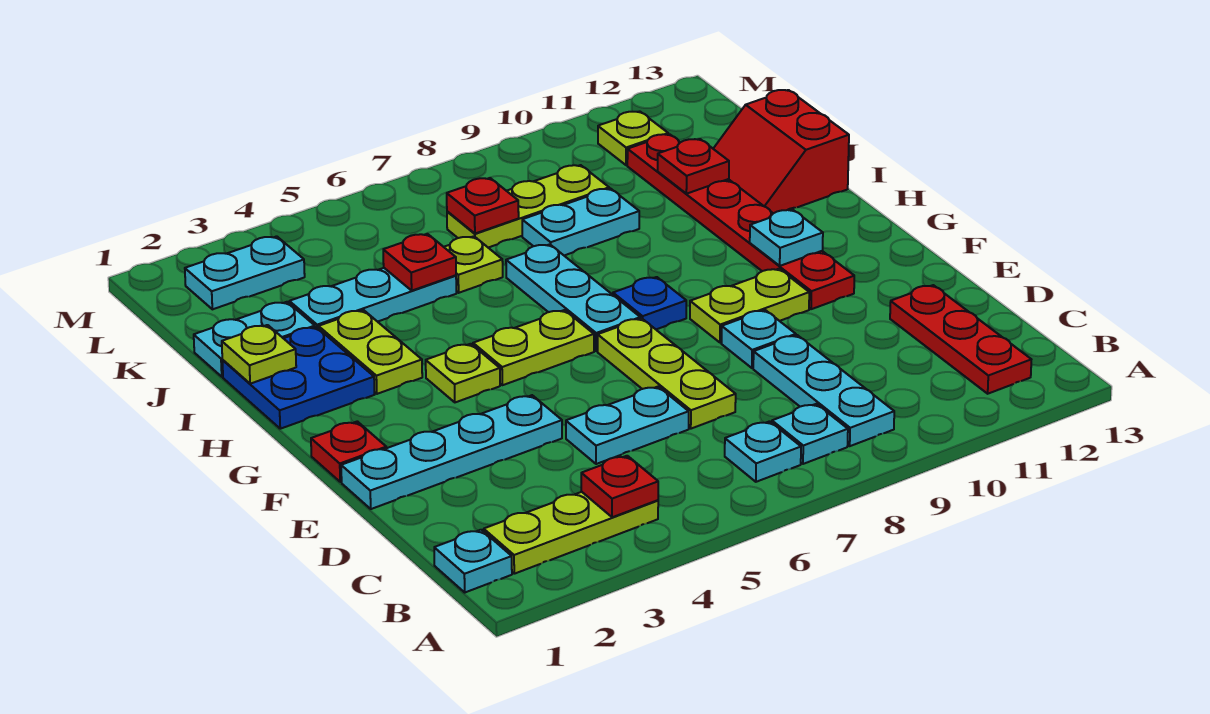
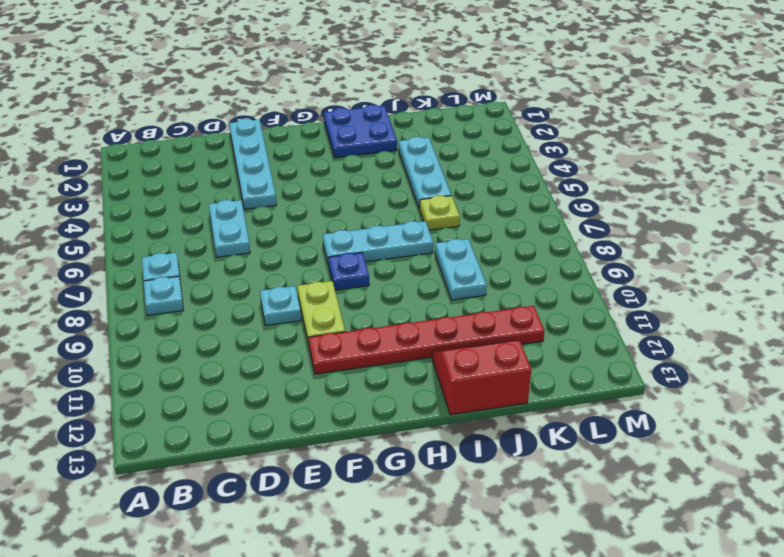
none -> cyan plate B1 level 1
none -> lime plate B2:B4 level 1
none -> cyan plate B9:D9 level 1
none -> red plate B12:D12 level 1

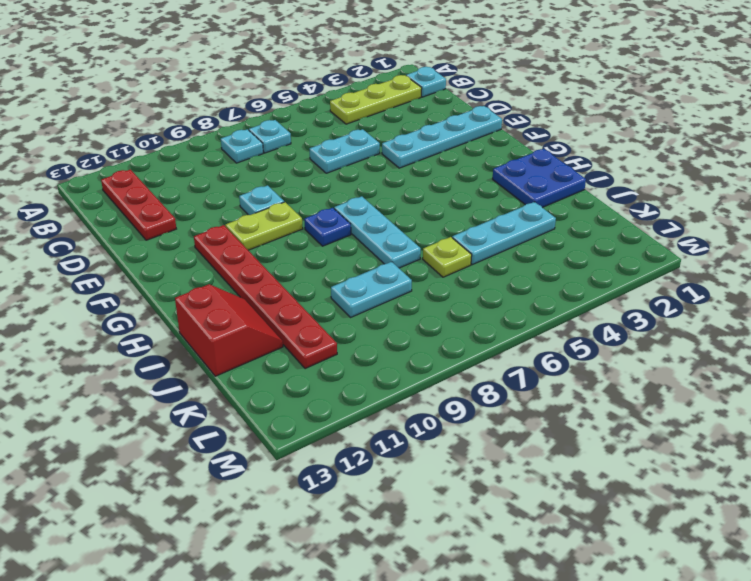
none -> cyan plate B9:D9 level 1
none -> lime plate D7:F7 level 1
none -> red plate F1 level 1
none -> lime plate G4 level 1

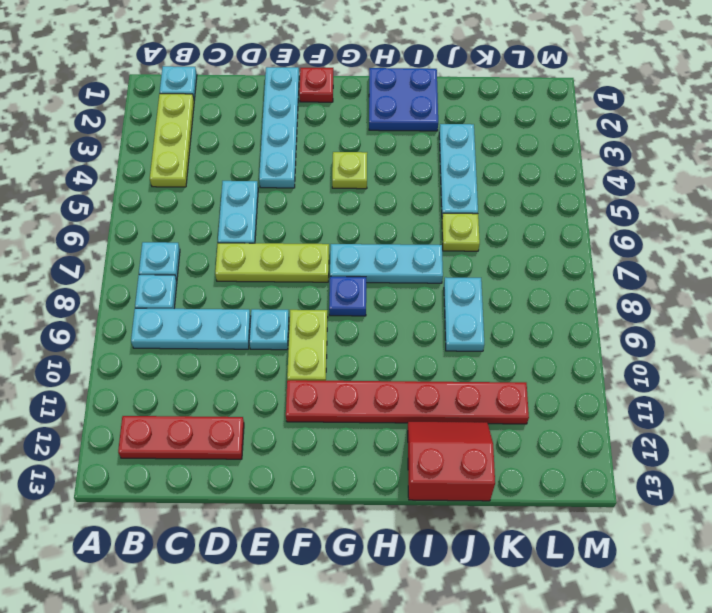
none -> lime plate G5:G6 level 1
none -> lime plate H3:I3 level 1
none -> cyan plate J1:J2 level 1
none -> lime plate K7:K9 level 1

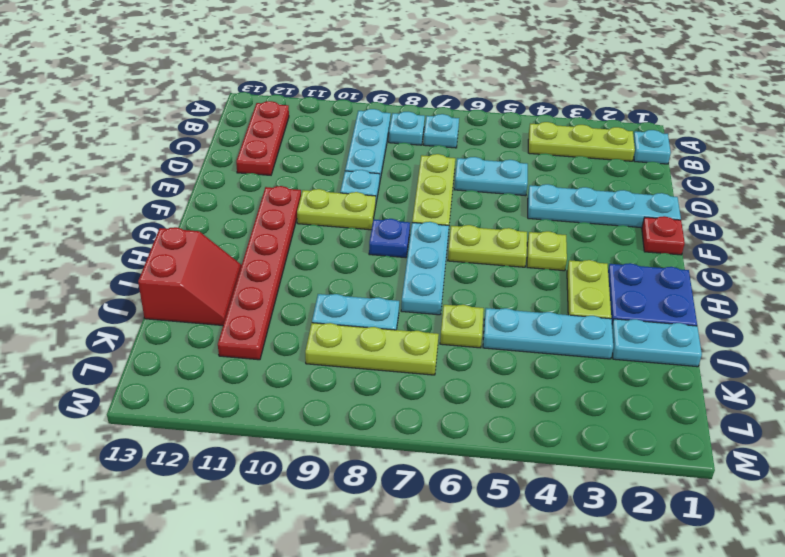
none -> cyan plate L2:L3 level 1
none -> lime plate L11 level 1
none -> red plate B4 level 2
none -> cyan plate G11 level 2

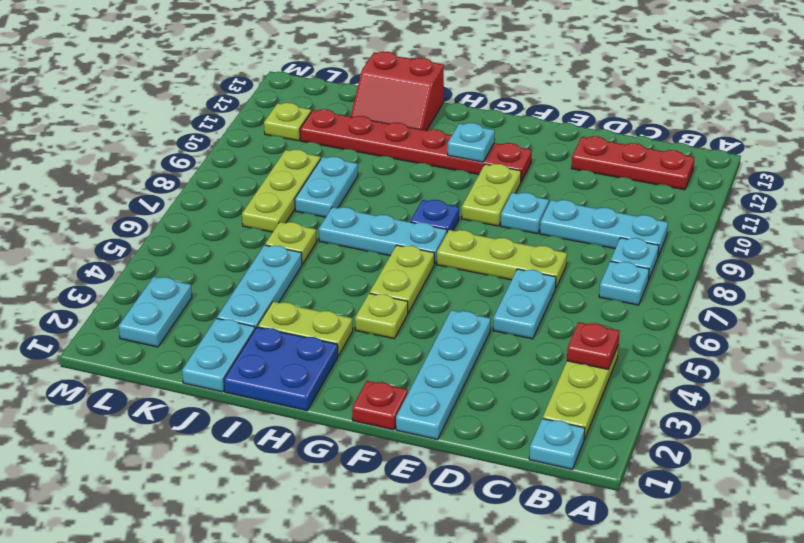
none -> lime plate I1 level 2
none -> red plate J5 level 2
none -> red plate J11 level 2
none -> red plate K7 level 2

